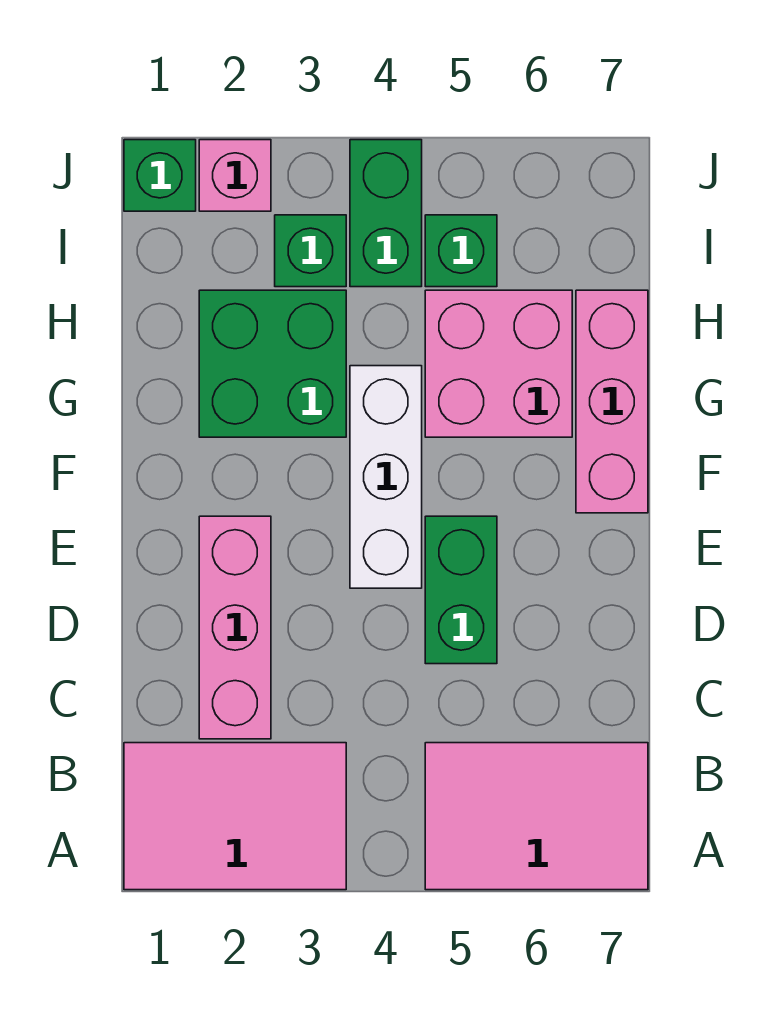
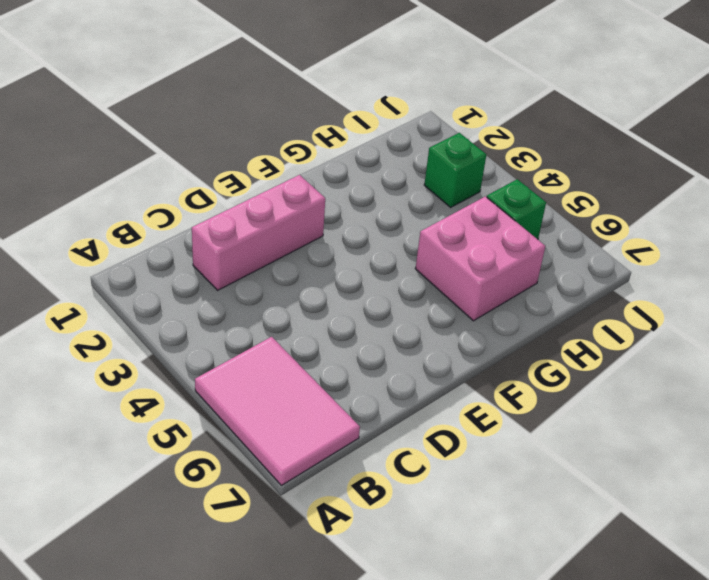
none -> pink tile A1:B3 level 1
none -> green brick D5:E5 level 1
none -> white brick E4:G4 level 1

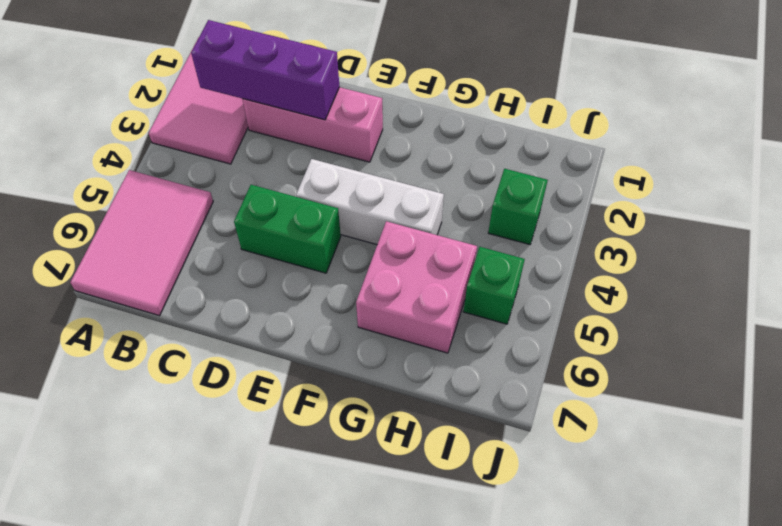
purple brick B2:D2 level 2 -> none
none -> pink brick F7:H7 level 1
none -> green brick G2:H3 level 1
none -> green brick I4:J4 level 1

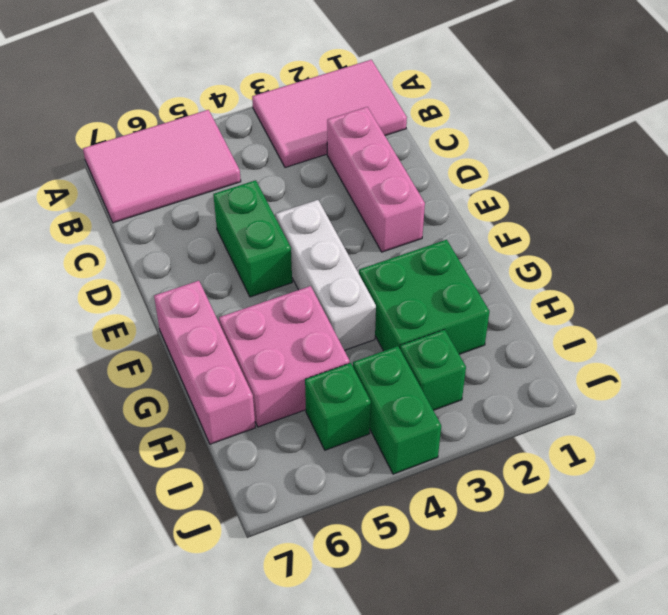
none -> green brick J1 level 1
none -> pink brick J2 level 1

